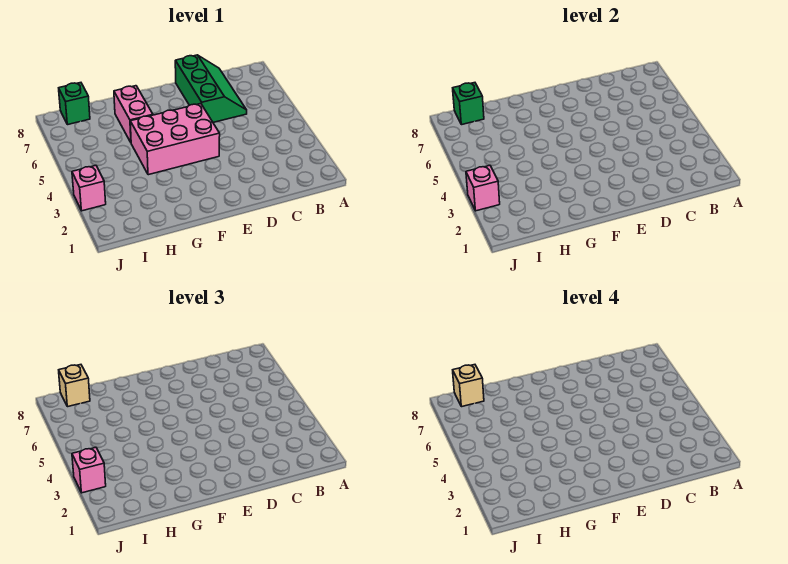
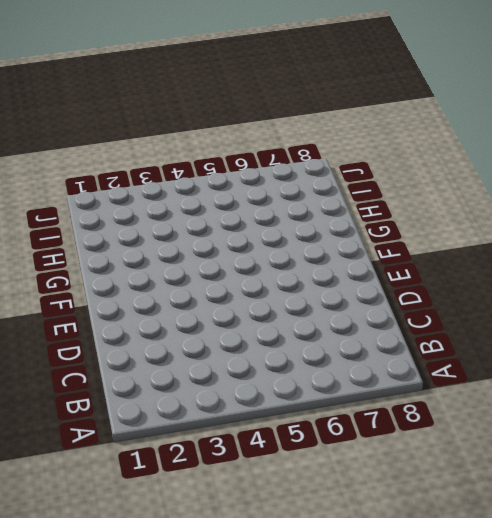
none -> green slope C6:D8 level 1 top D
none -> pink brick E4:G5 level 1

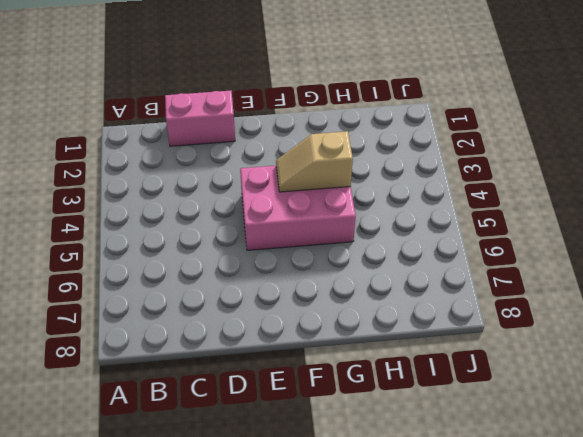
pink brick C1:D1 level 1 -> pink brick G6:G7 level 1
tan slope F4:G4 level 2 top G -> none
none -> green slope C6:D8 level 1 top D
none -> green brick I8 level 1

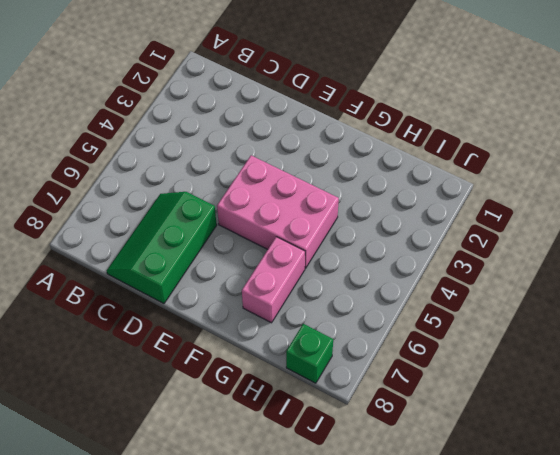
none -> pink brick J3 level 1
none -> green brick I8 level 2

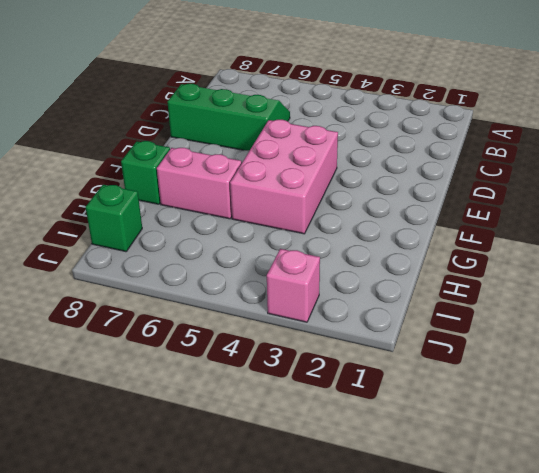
green brick G8 level 1 -> green brick I8 level 2
none -> pink brick J3 level 2
none -> tan brick I8 level 3

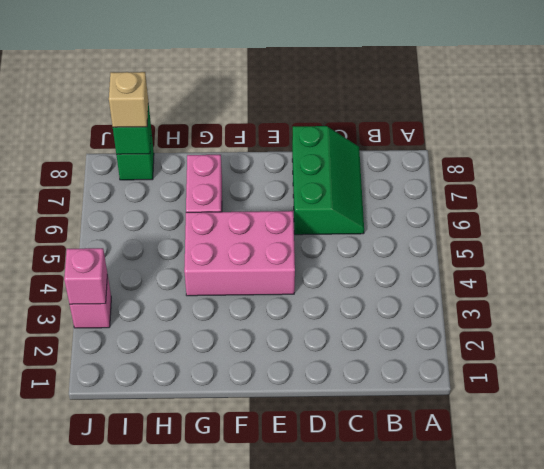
none -> pink brick J3 level 3
none -> tan brick I8 level 4

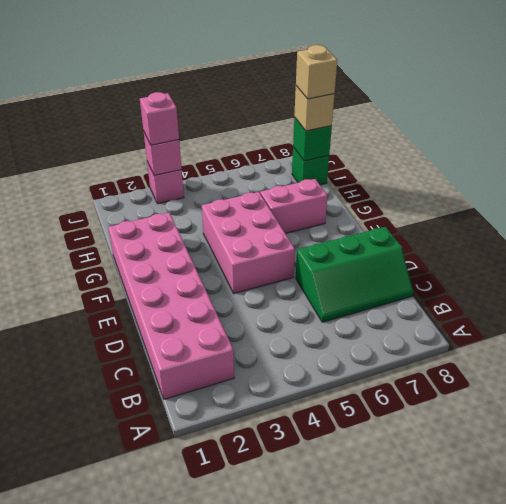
pink brick B1:G2 level 1 -> none

